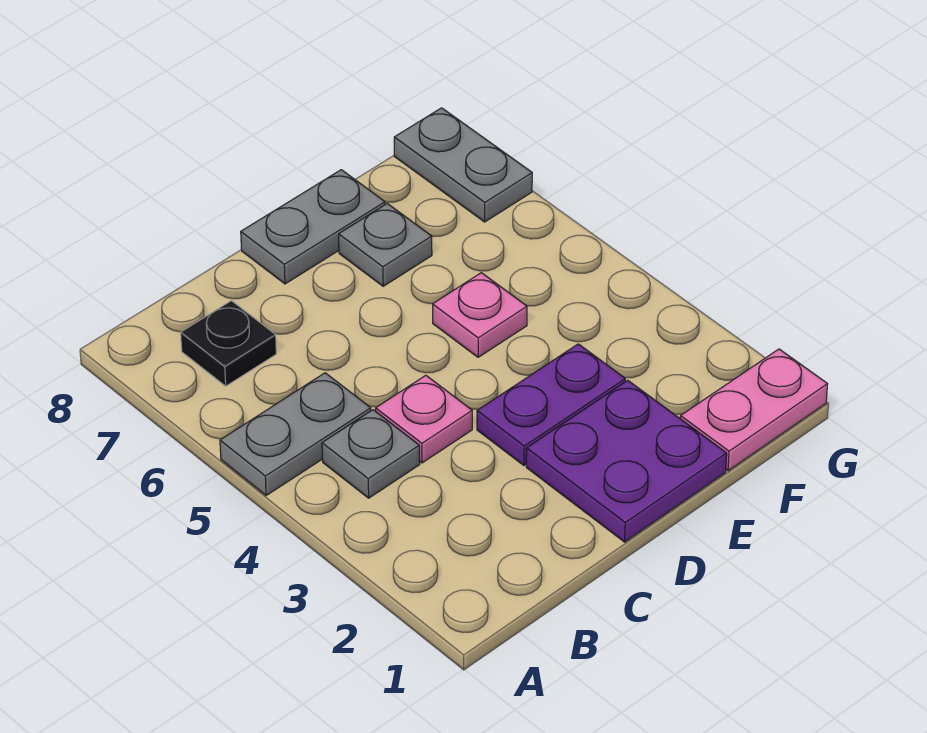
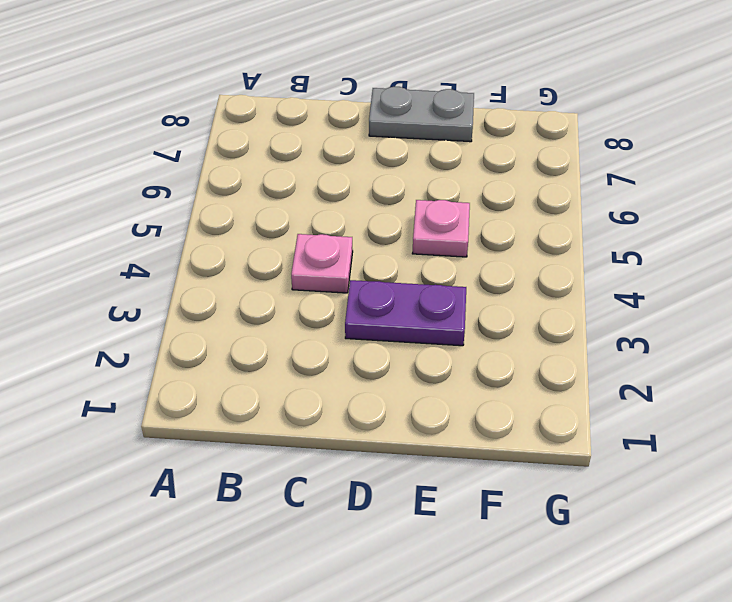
none -> grey plate A5:B5 level 1
none -> grey plate B4 level 1

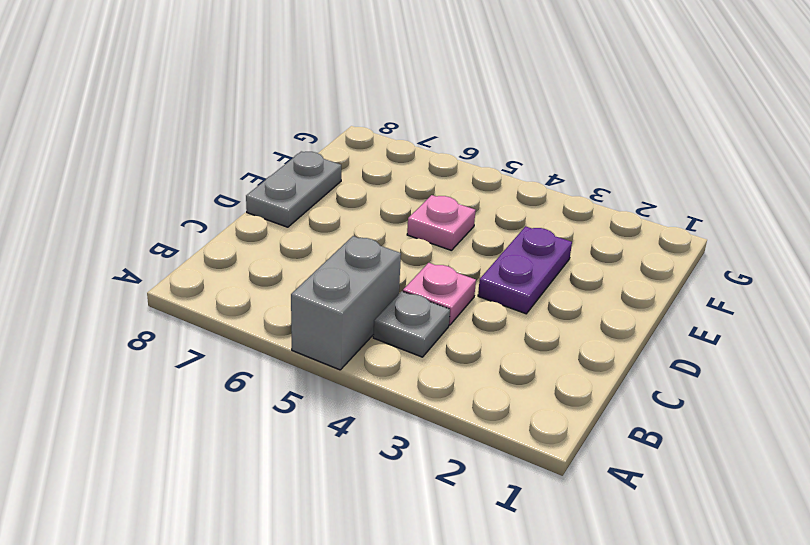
grey brick A5:B5 level 1 -> grey plate A5:B5 level 1
none -> black plate B7 level 1
none -> purple plate D1:E2 level 1

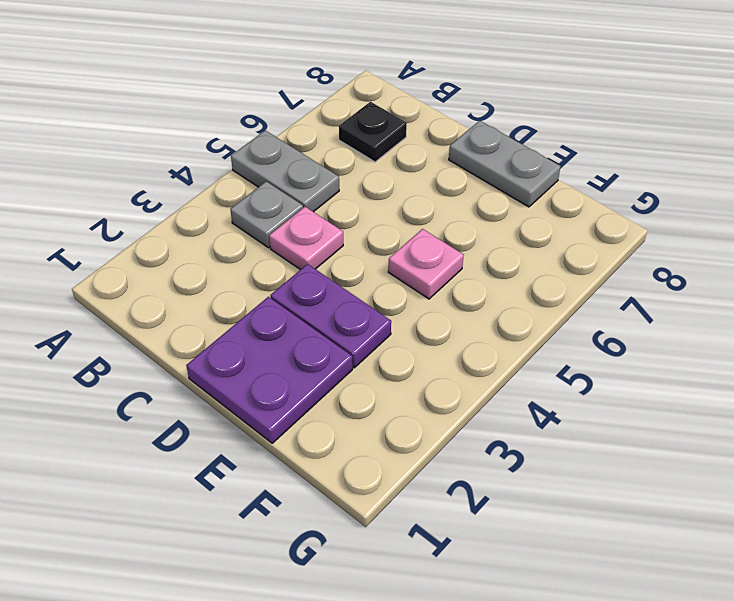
none -> grey plate E7 level 1
none -> pink plate F1:G1 level 1

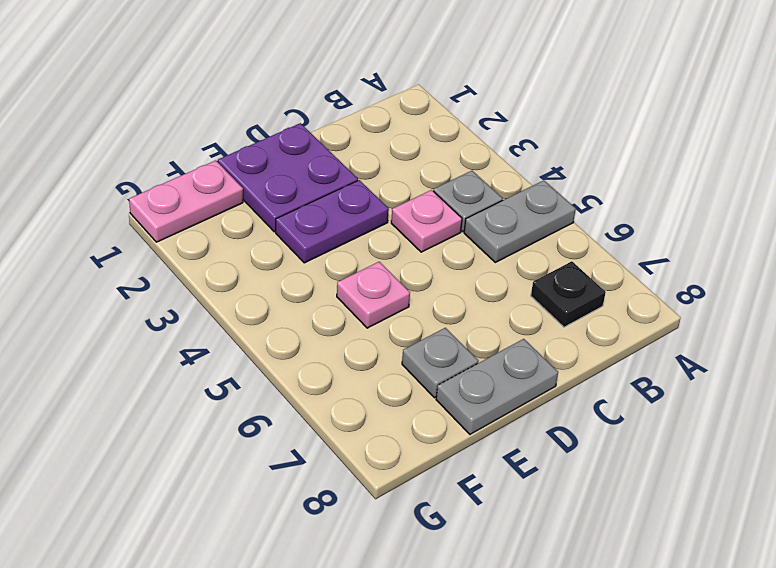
none -> grey plate G7:G8 level 1

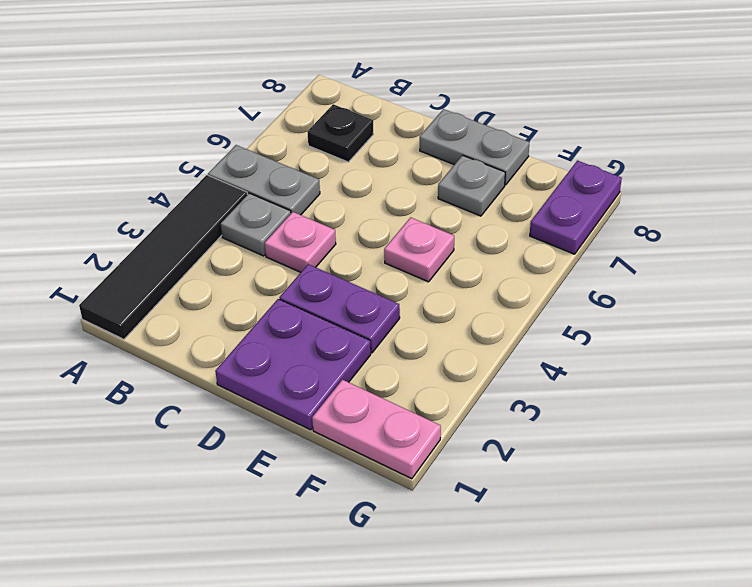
black tile A1:A4 level 1 -> none
purple plate G7:G8 level 1 -> grey plate G7:G8 level 1

